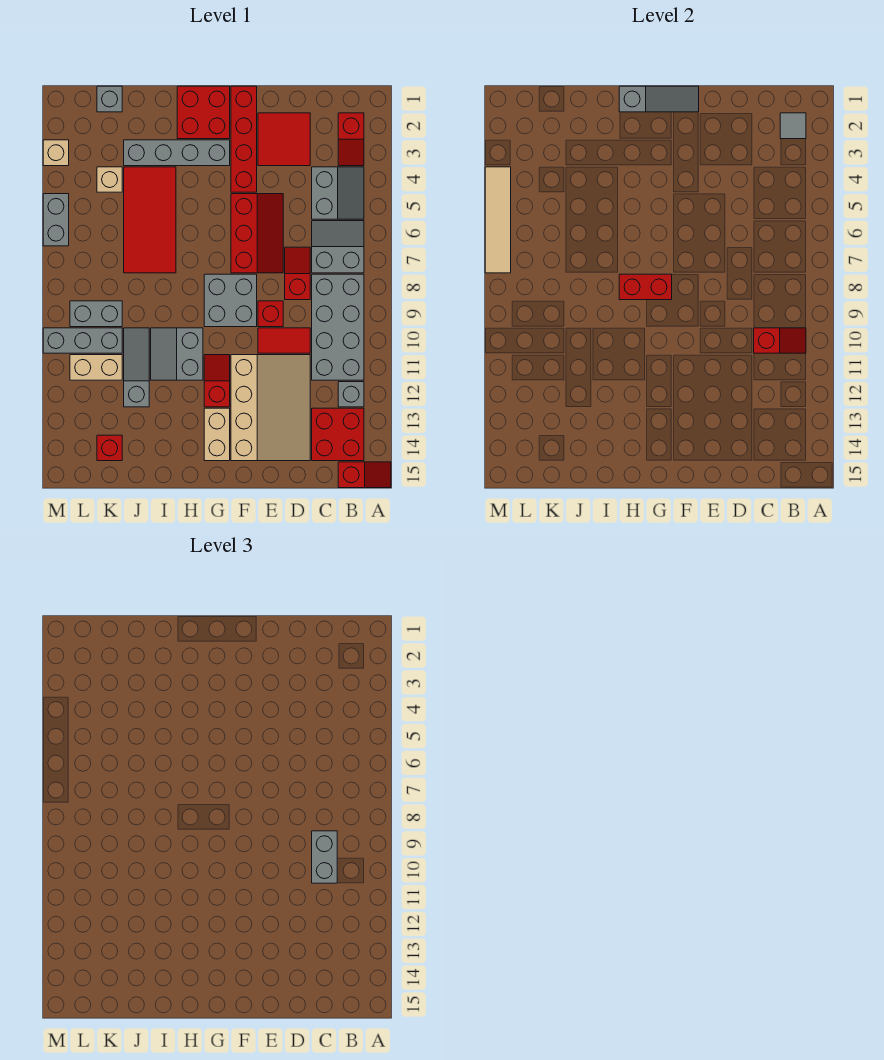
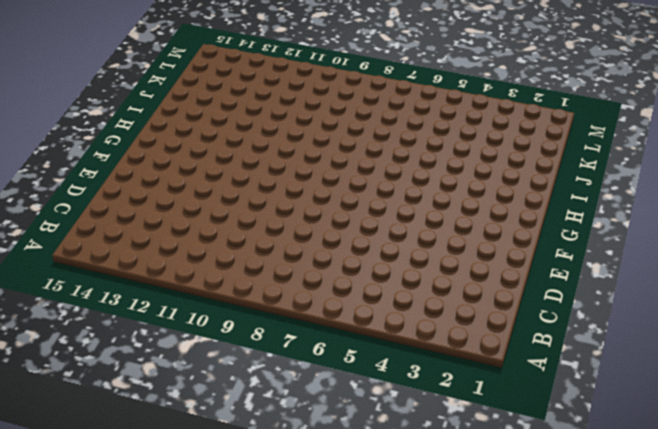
none -> red slope A15:B15 level 1 top B
none -> red slope B2:B3 level 1 top 2
none -> grey slope B4:C5 level 1 top C
none -> grey slope B6:C7 level 1 top 7

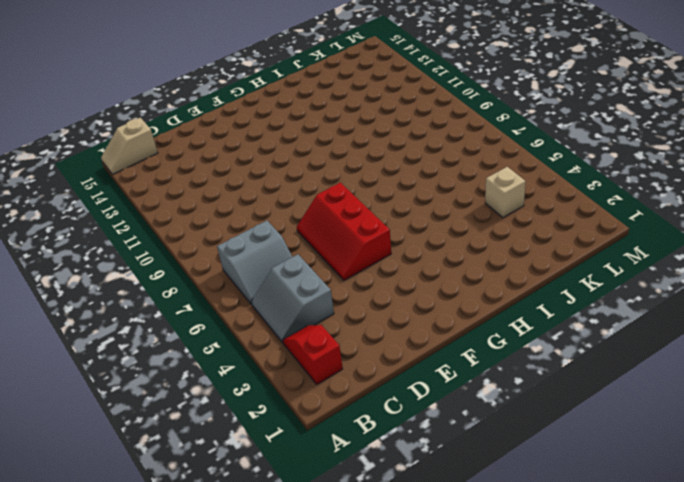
tan slope A15:B15 level 1 top B -> red slope A15:B15 level 1 top B
none -> grey brick B8:C11 level 1
none -> grey brick B12 level 1
none -> red brick B13:C14 level 1
none -> red tile D2:E3 level 1

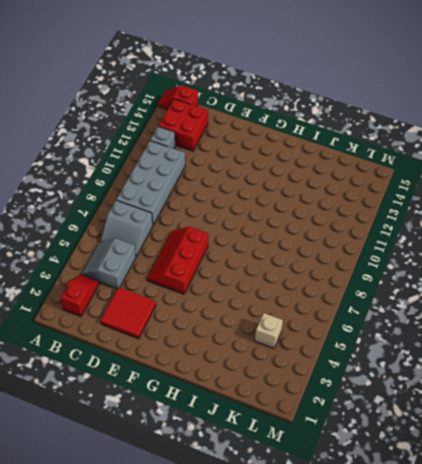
none -> red slope D7:D8 level 1 top 8
none -> red tile D10:E10 level 1
none -> tan slope D11:F14 level 1 top F
none -> red brick E9 level 1

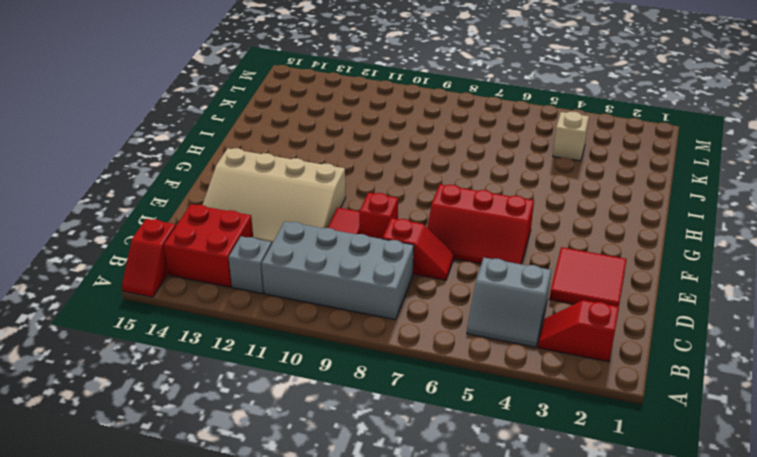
none -> grey slope B6:C7 level 1 top 7
none -> red brick F1:F4 level 1
none -> grey brick F8:G9 level 1
none -> red brick G1:H2 level 1

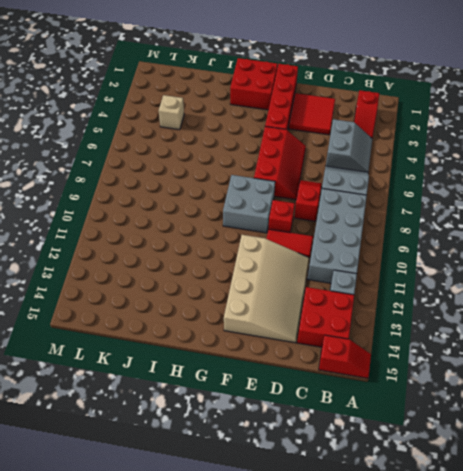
none -> grey brick G3:J3 level 1
none -> red slope G11:G12 level 1 top 12
none -> tan brick G13:G14 level 1
none -> grey slope H10:I11 level 1 top H

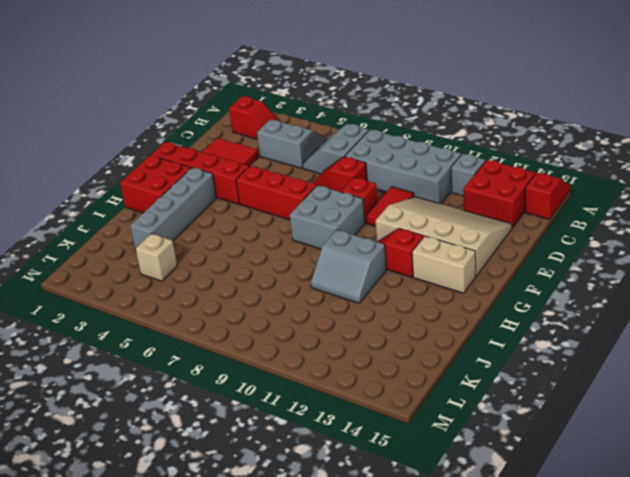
none -> red tile I4:J7 level 1
none -> grey slope J10:J12 level 1 top 12
none -> grey brick K1 level 1
none -> grey brick K9:L9 level 1

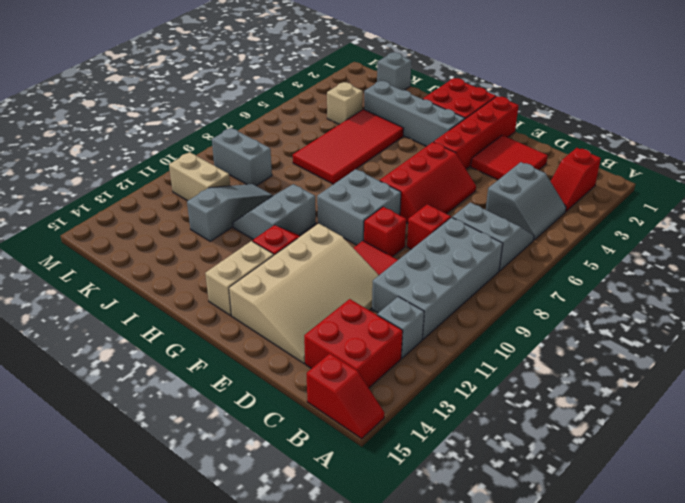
none -> grey brick K10:M10 level 1
none -> red brick K14 level 1
none -> tan brick M3 level 1
none -> grey brick M5:M6 level 1

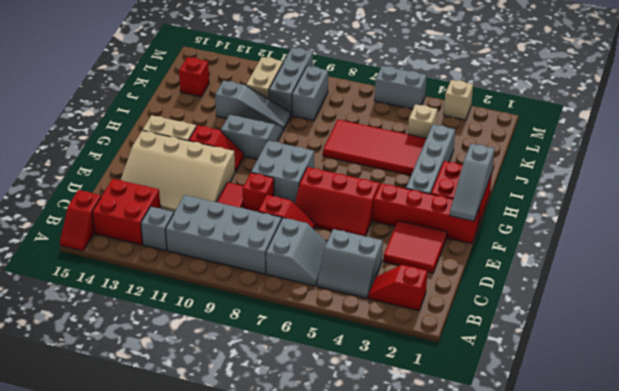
none -> grey brick K1 level 1
none -> grey tile B2 level 2
none -> red slope B10:C10 level 2 top C
none -> red brick G8:H8 level 2

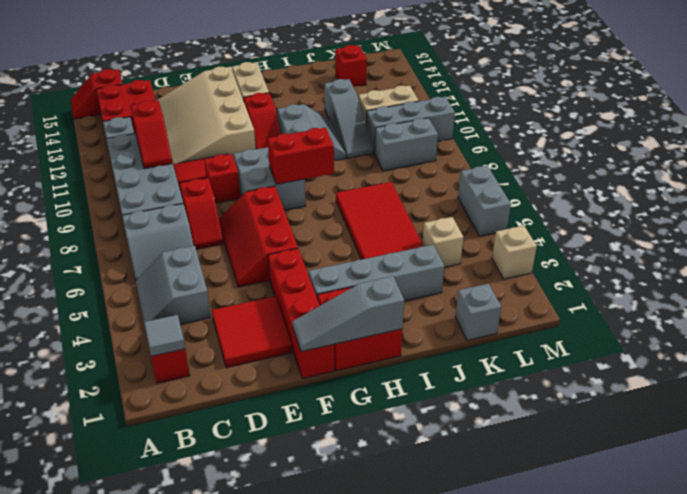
red slope C10:C11 level 2 top 11 -> red slope B10:C10 level 2 top C
none -> tan tile M4:M7 level 2
none -> grey brick C9:C10 level 3

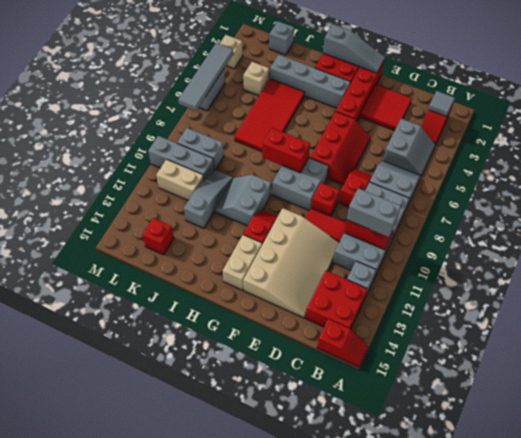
grey brick B10:C10 level 3 -> grey brick C9:C10 level 3
grey tile M4:M7 level 2 -> tan tile M4:M7 level 2

